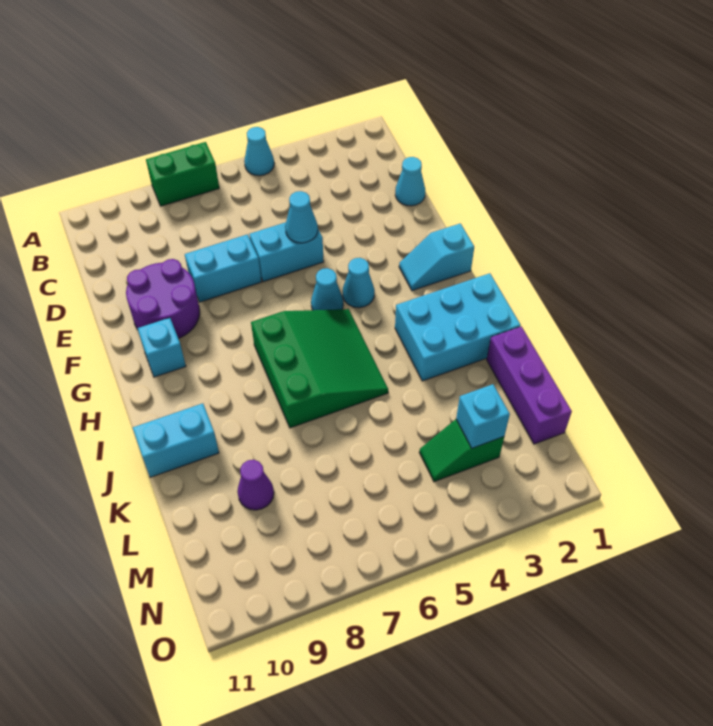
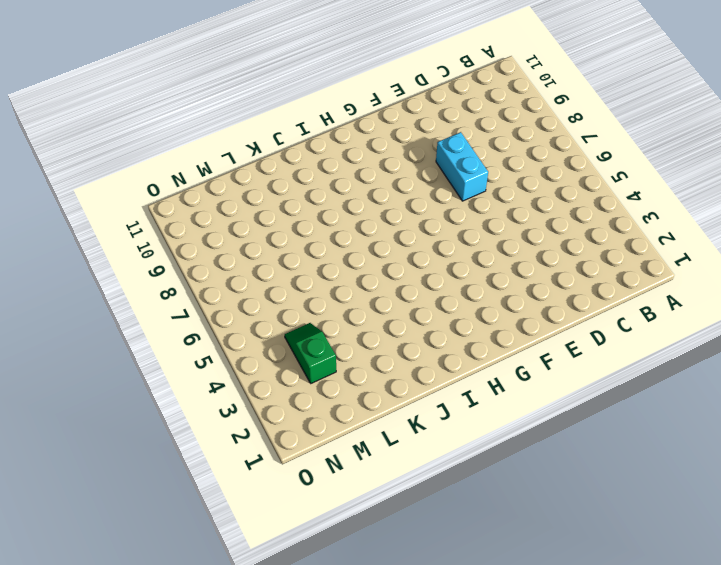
none -> cyan cone A5 level 1
none -> green brick A7:A8 level 1
none -> cyan cone D1 level 1

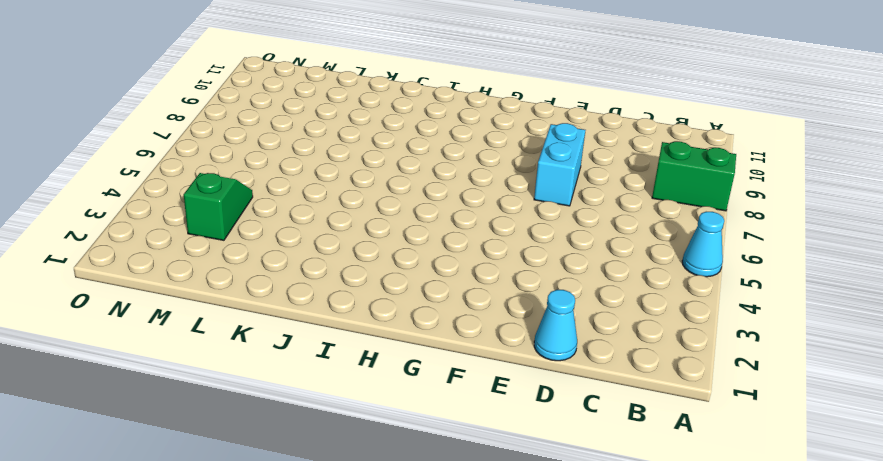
green brick A8:B8 level 1 -> green brick A7:A8 level 1
none -> cyan brick E5:E6 level 1
none -> purple round brick E9:F10 level 1
none -> cyan slope G1:G2 level 1 top 1

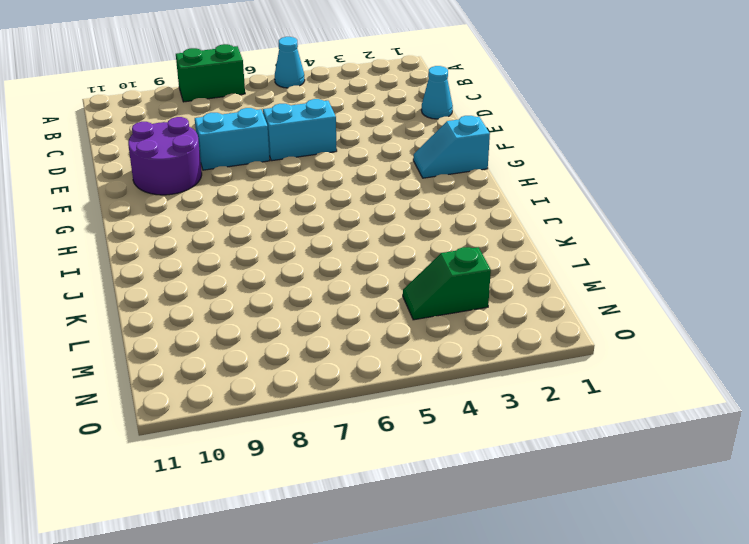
none -> cyan cone G4 level 1
none -> cyan cone G5 level 1
none -> cyan brick G10 level 1

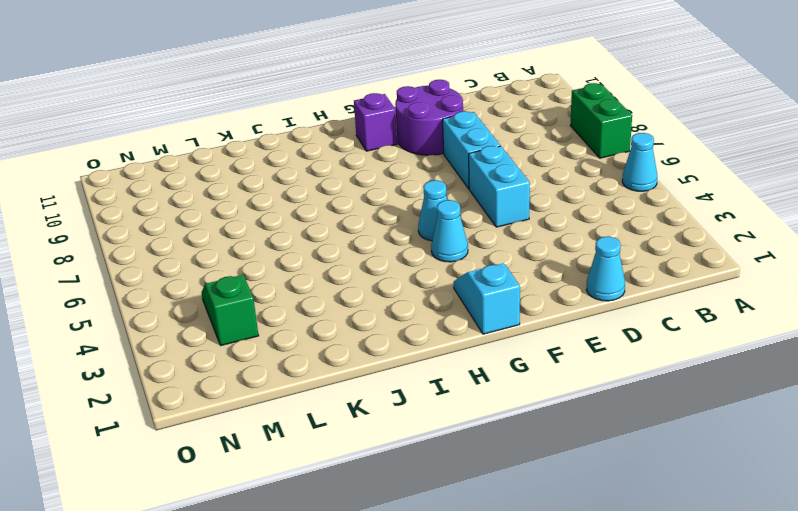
purple brick G10 level 1 -> cyan brick G10 level 1
none -> green slope H5:J7 level 1 top 7
none -> cyan brick I1:J3 level 1
none -> cyan brick J10:J11 level 1

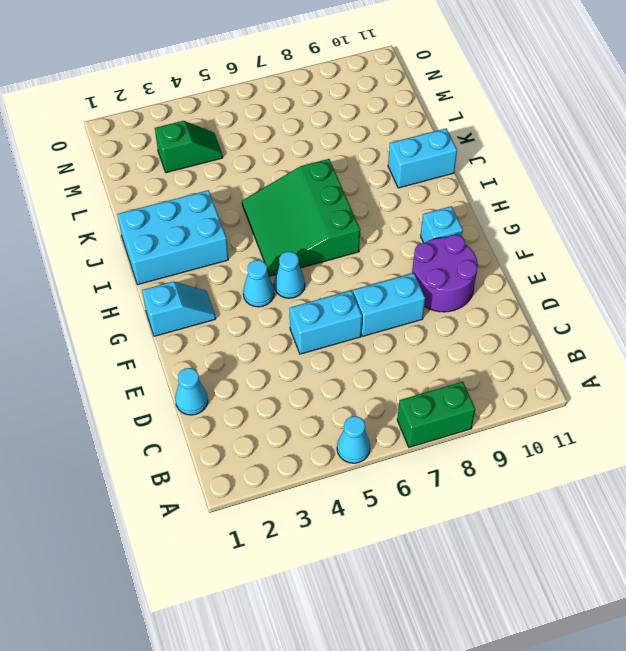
none -> purple brick K1:M1 level 1
none -> purple cone L9 level 1
none -> cyan cone E5 level 2

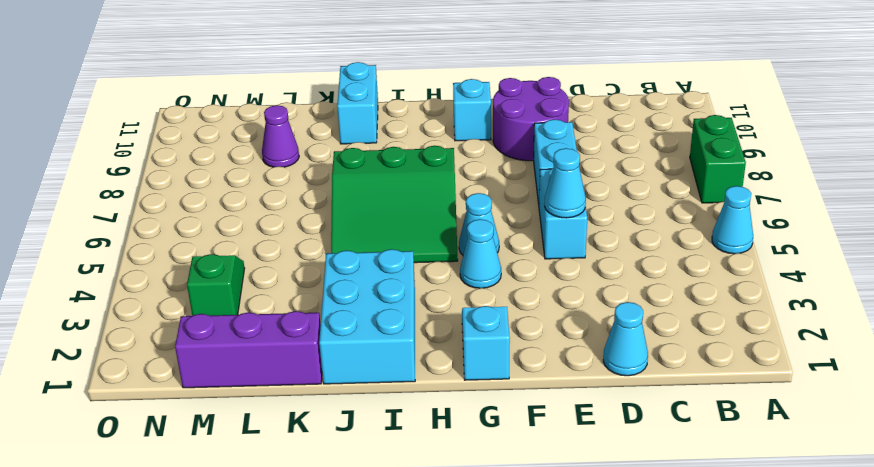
none -> cyan brick M3 level 2

